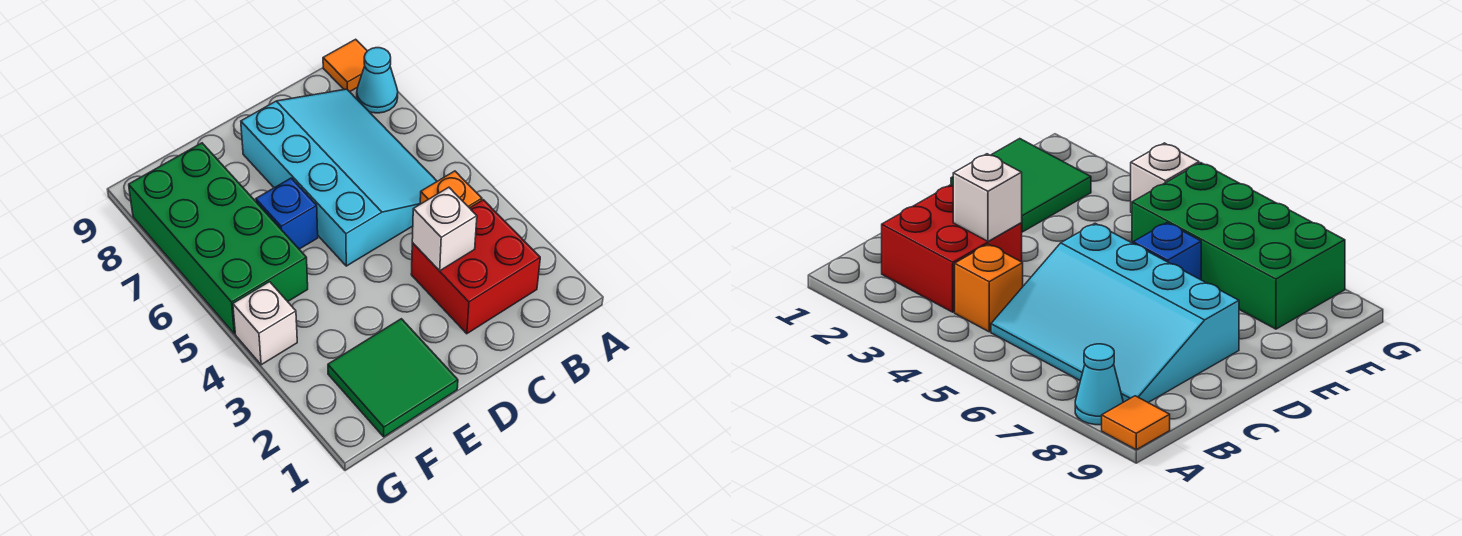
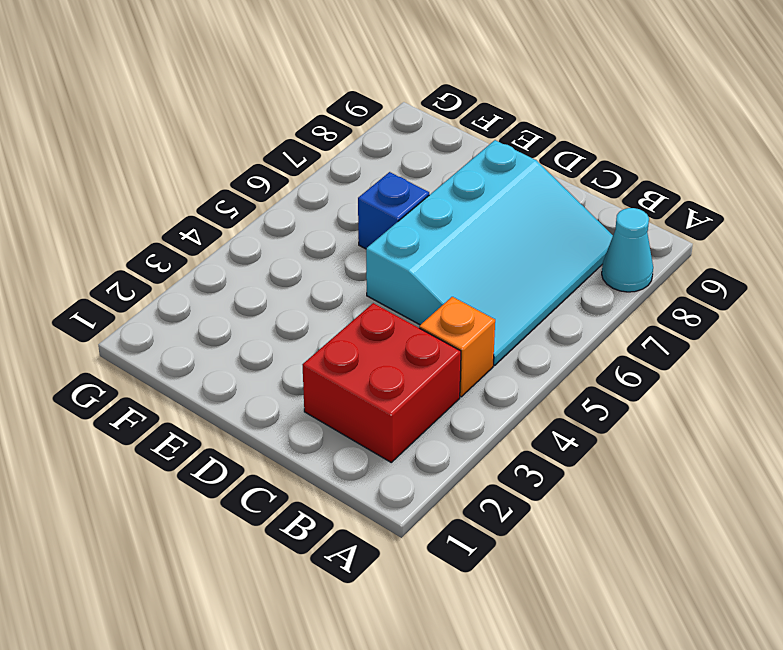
none -> orange tile A9 level 1
none -> green tile E1:F2 level 1

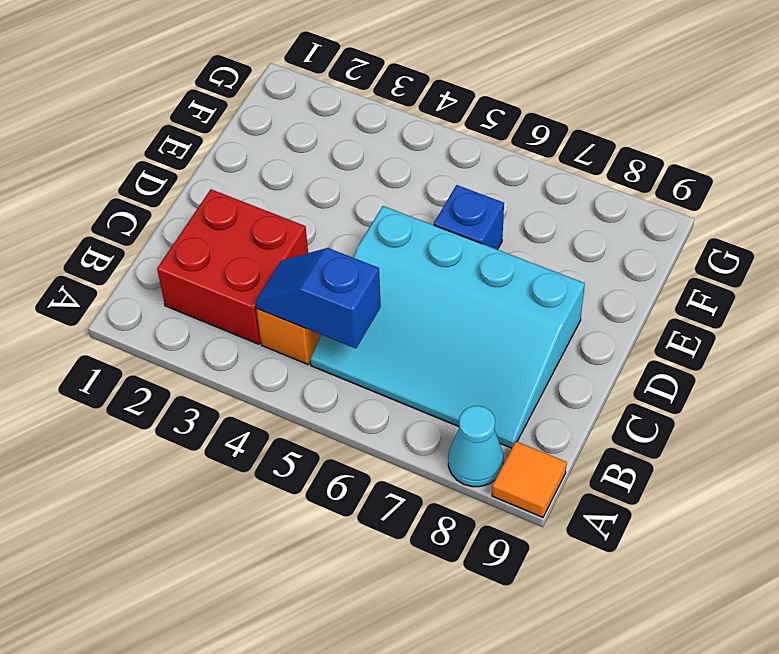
blue slope B4:B5 level 2 top 5 -> none
none -> green tile E1:F2 level 1
none -> green brick F5:G8 level 1

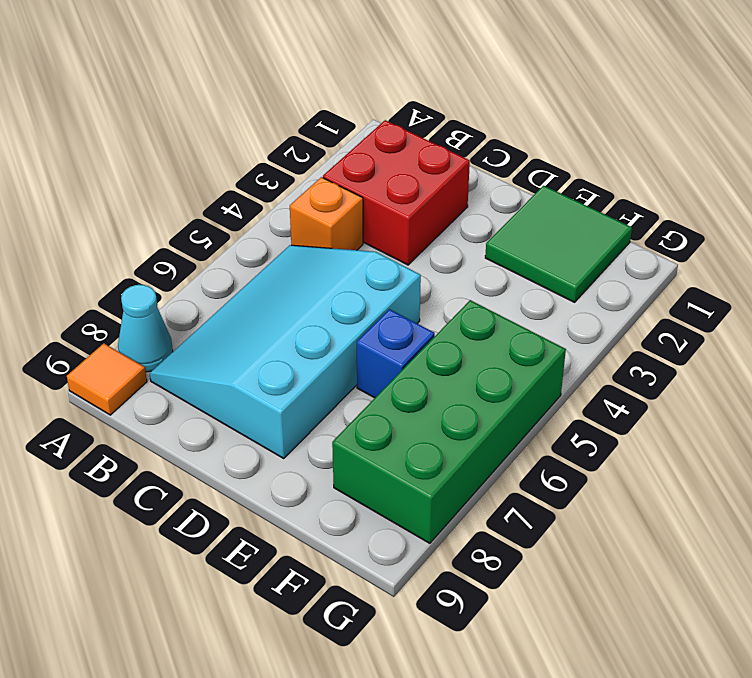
none -> white brick G4 level 1
none -> white brick C3 level 2

